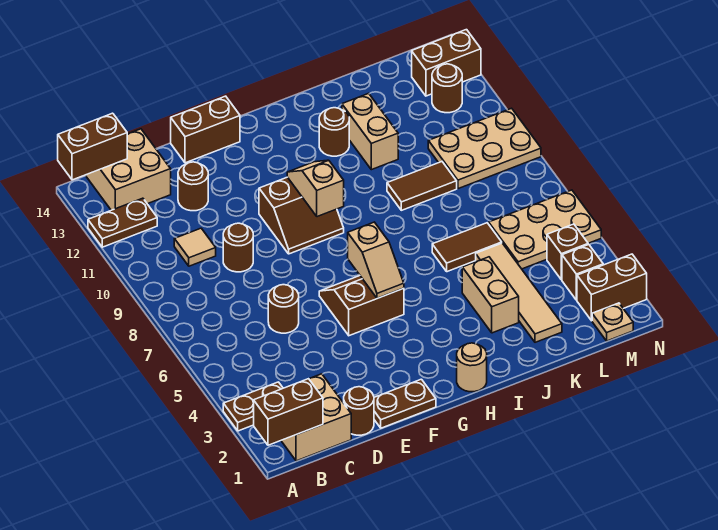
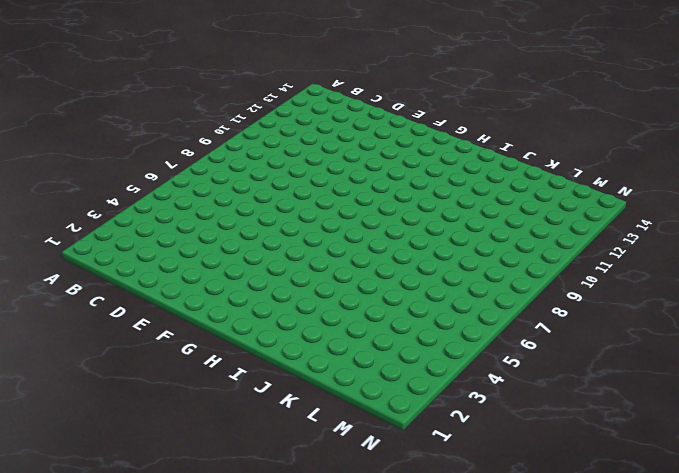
none -> brown plate A3:B3 level 1
none -> brown plate A12:B12 level 1
none -> tan brick B1:C2 level 1
none -> tan brick B13:C14 level 1

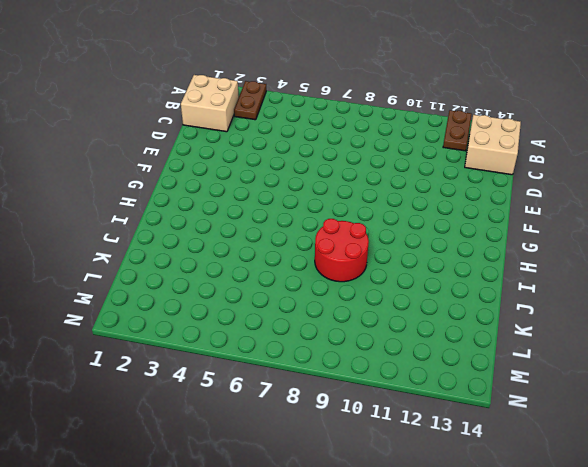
red round brick I8:J9 level 1 -> brown tile J9:K9 level 1
none -> tan tile C10 level 1
none -> brown round brick D1 level 1
none -> brown round brick D6 level 1
none -> brown round brick D9 level 1

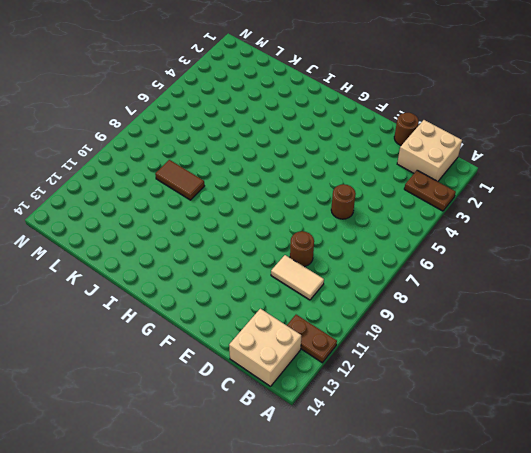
tan tile C10:D10 level 1 -> tan tile C10 level 1
none -> brown round brick D12 level 1
none -> brown plate E1:F1 level 1
none -> brown brick E14:F14 level 1
none -> brown slope F5:G6 level 1 top 5

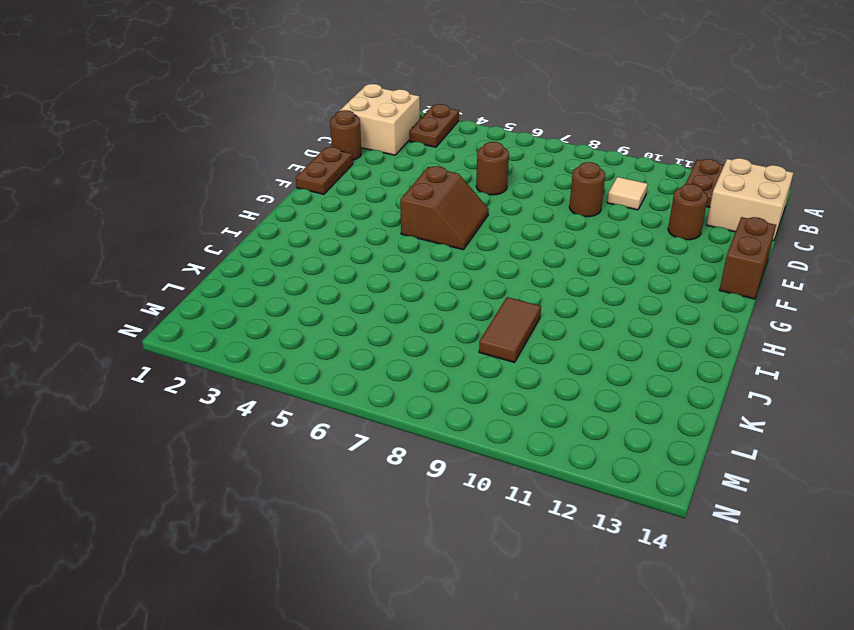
none -> brown slope F9:G10 level 1 top 10
none -> tan round brick H1 level 1
none -> brown round brick I12 level 1
none -> tan brick J3:J4 level 1

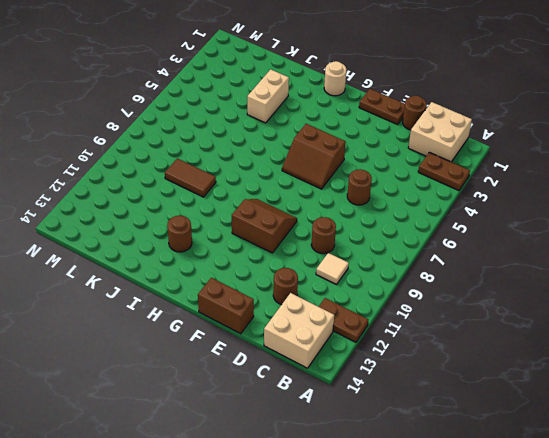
none -> brown tile J6:K6 level 1
none -> tan brick J11:J12 level 1
none -> tan tile K2:K5 level 1
none -> tan plate L5:N6 level 1

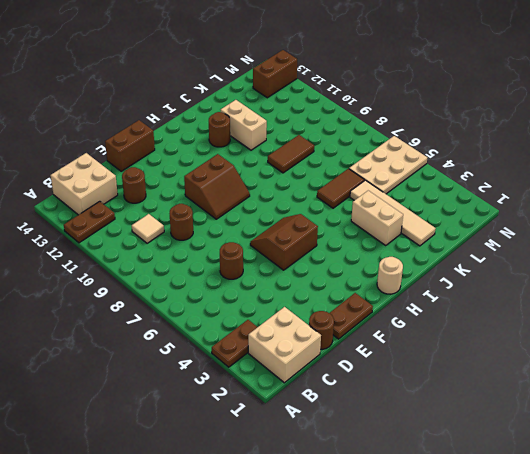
none -> tan plate L9:N10 level 1
none -> tan plate M1 level 1
none -> brown brick M2:N2 level 1
none -> brown brick M3 level 1

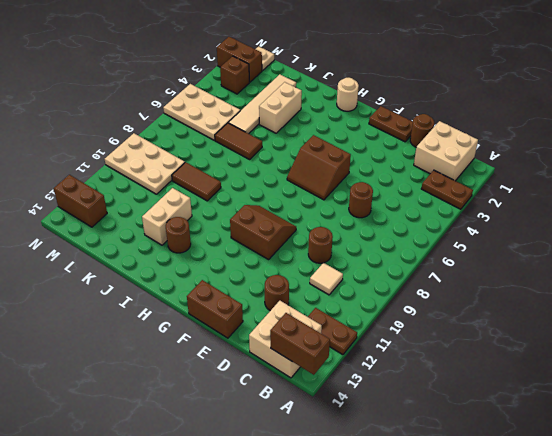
none -> brown brick M4 level 1
none -> brown round brick M12 level 1
none -> brown brick A1:B1 level 2
none -> tan slope G5:G6 level 2 top 6

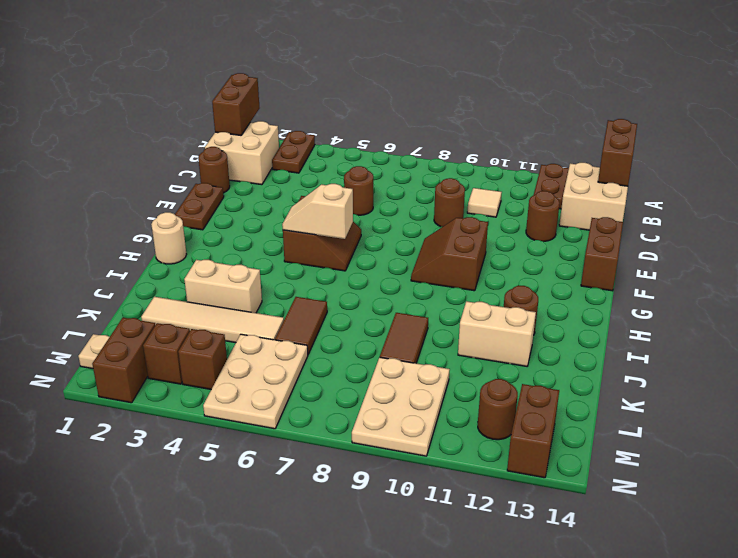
none -> tan slope G9:G10 level 2 top 9

